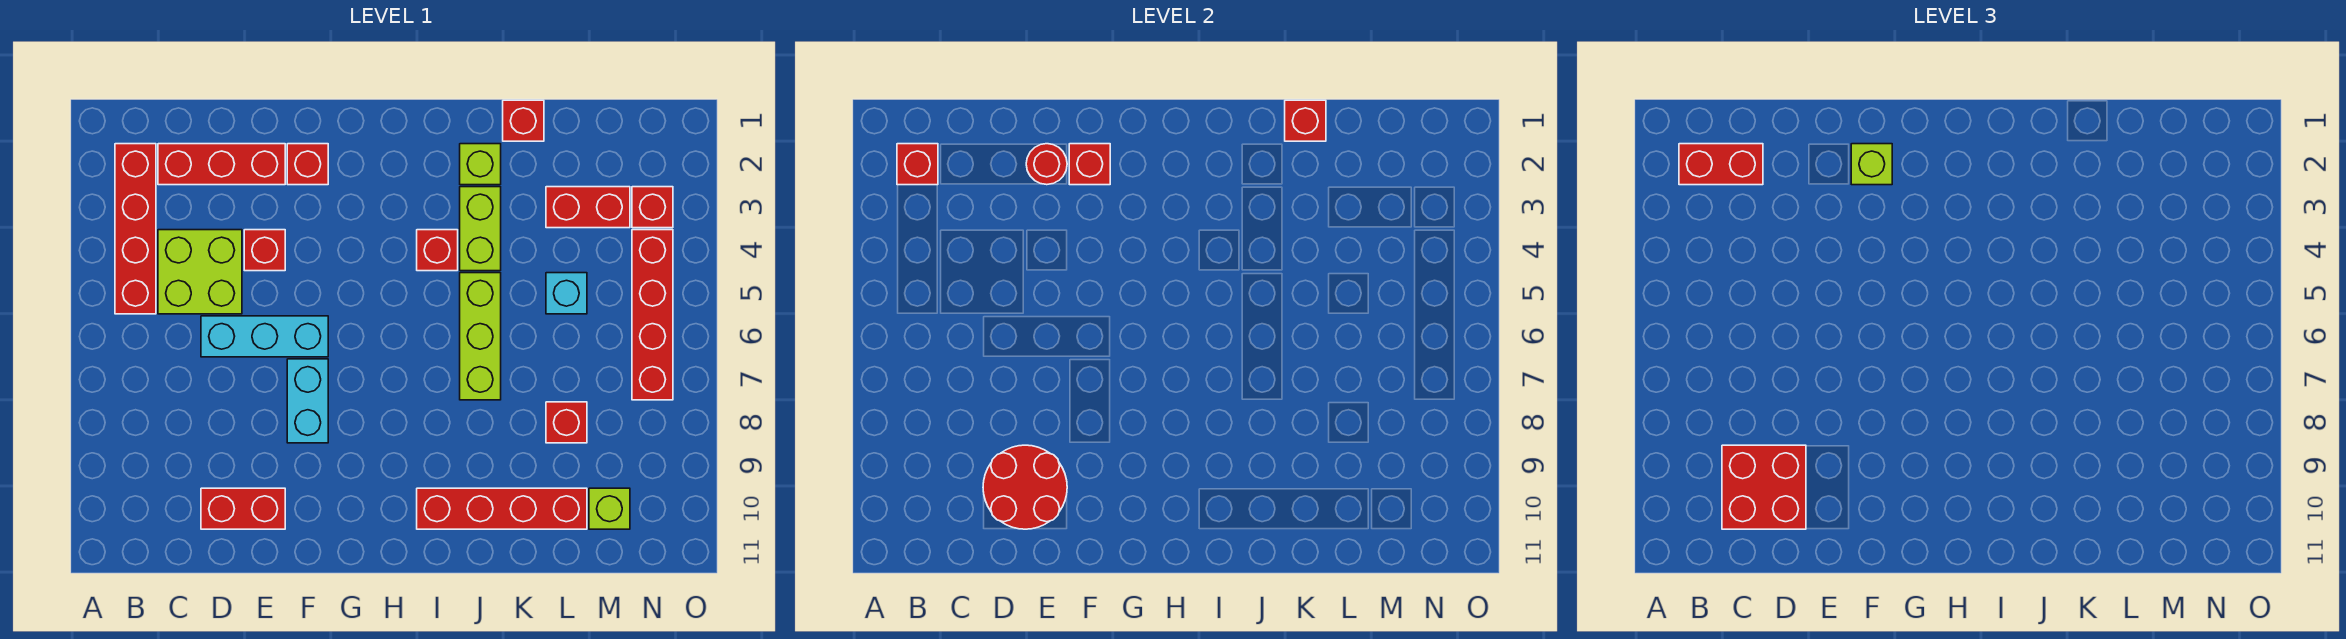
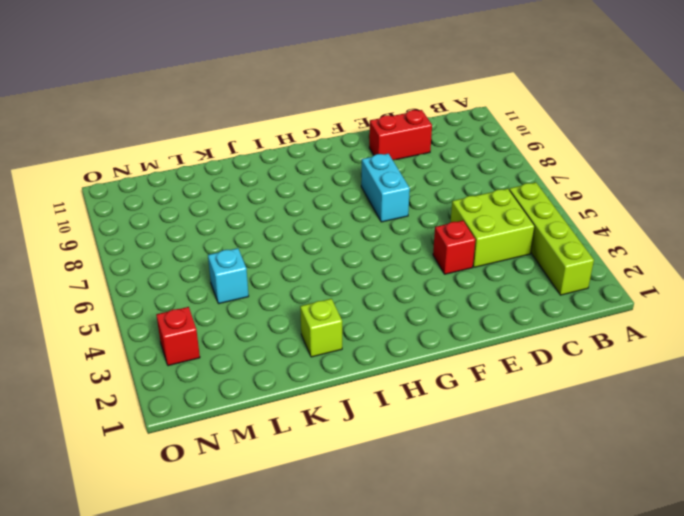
lime brick B2:B5 level 1 -> red brick B2:B5 level 1
none -> red brick C2:E2 level 1
none -> cyan brick D6:F6 level 1
none -> red brick F2 level 1

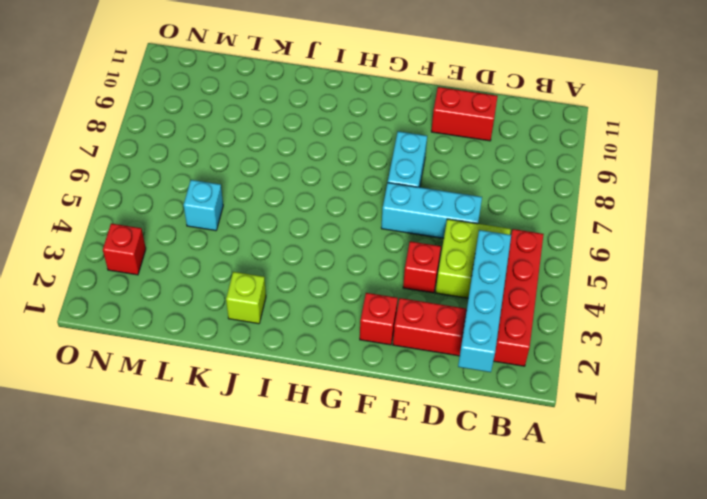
cyan brick C1:C4 level 2 -> none
none -> red brick I4 level 1
none -> red brick I10:L10 level 1
none -> lime brick J3:J4 level 1

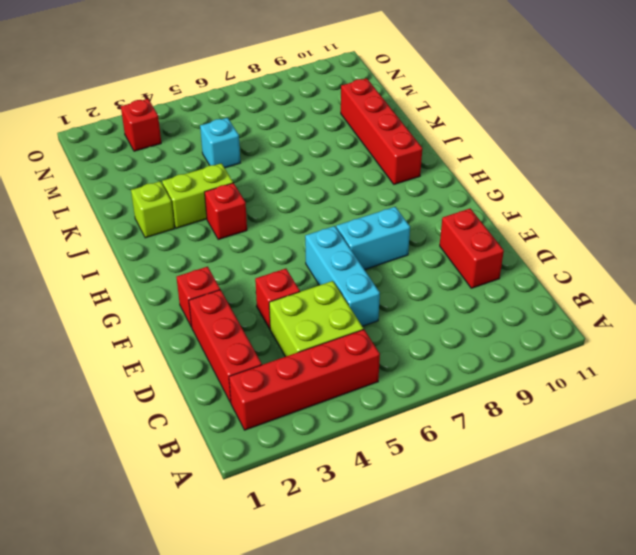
none -> lime brick J5:J7 level 1
none -> red brick K1 level 1
none -> red brick L3:M3 level 1

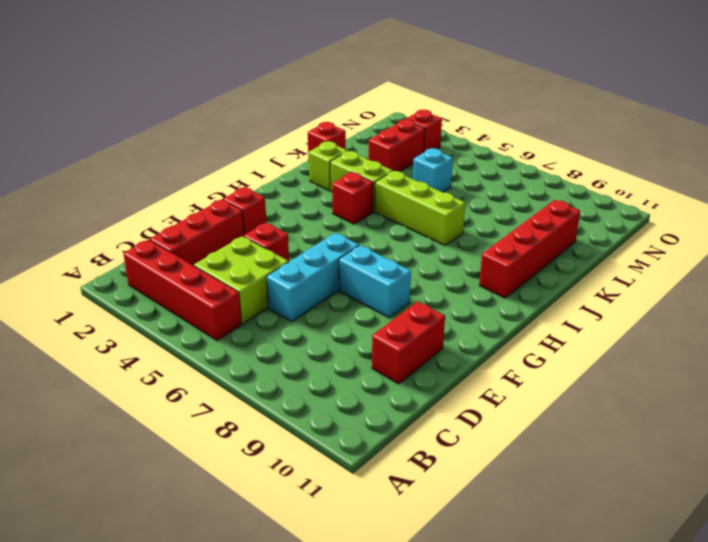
none -> red brick L8 level 1
none -> lime brick M10 level 1
none -> red brick N4:N7 level 1

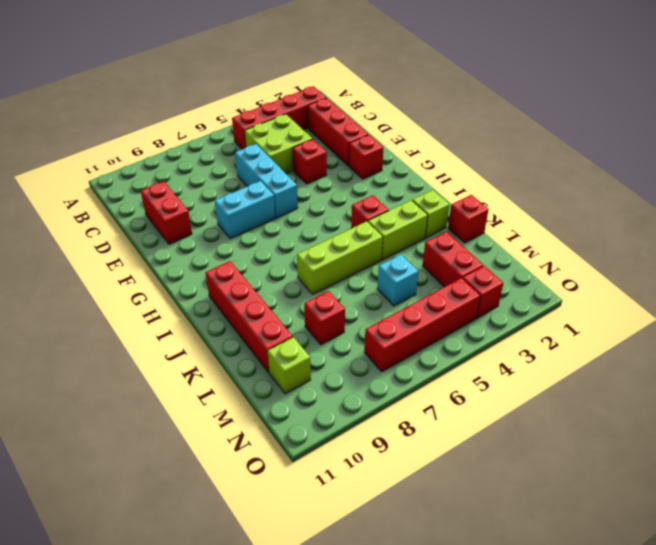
none -> red brick B2 level 2
none -> red round brick D9:E10 level 2
none -> red round brick E2 level 2

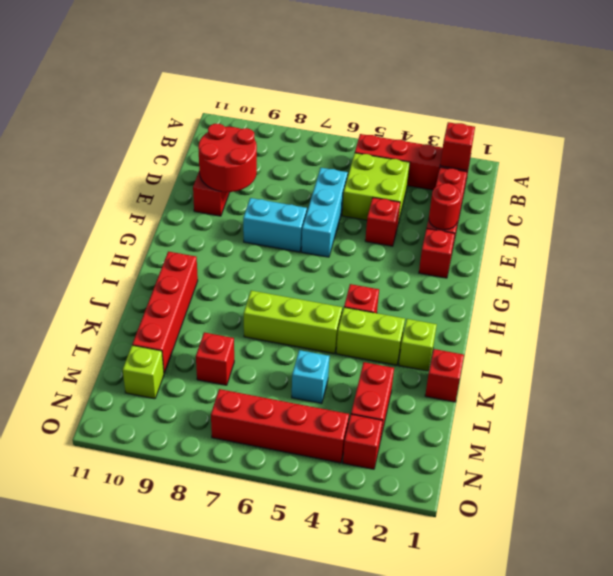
none -> red brick F2 level 2
none -> red brick K1 level 2
none -> red brick B2:C2 level 3

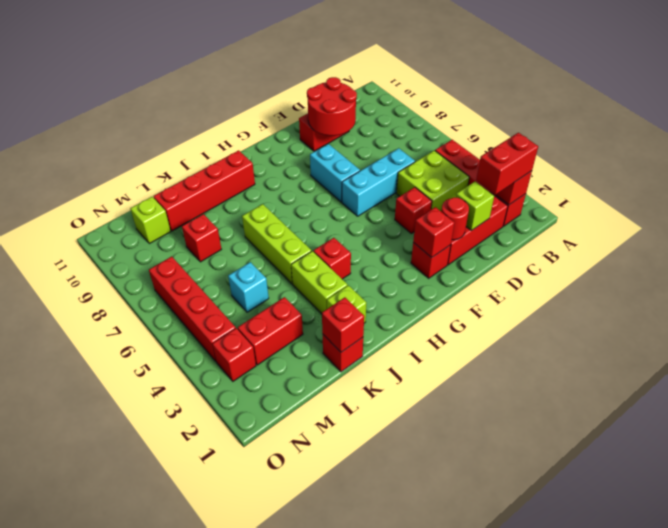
lime brick D2 level 2 -> lime brick F2 level 3
none -> red brick C9:D10 level 3

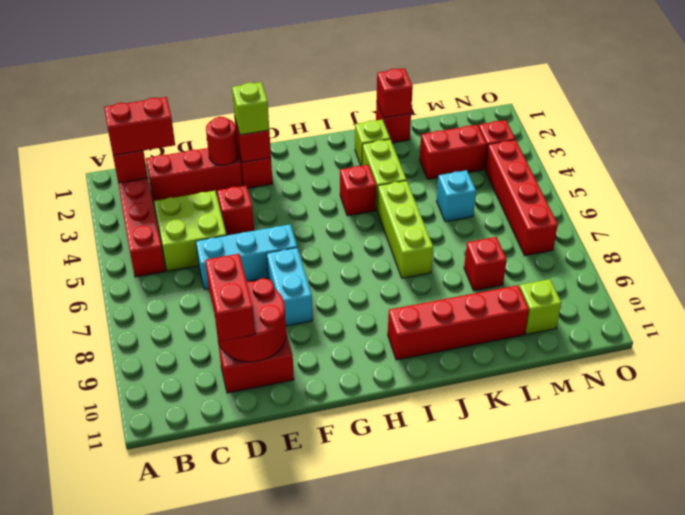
red brick D9:D10 level 3 -> red brick C9:D10 level 3

